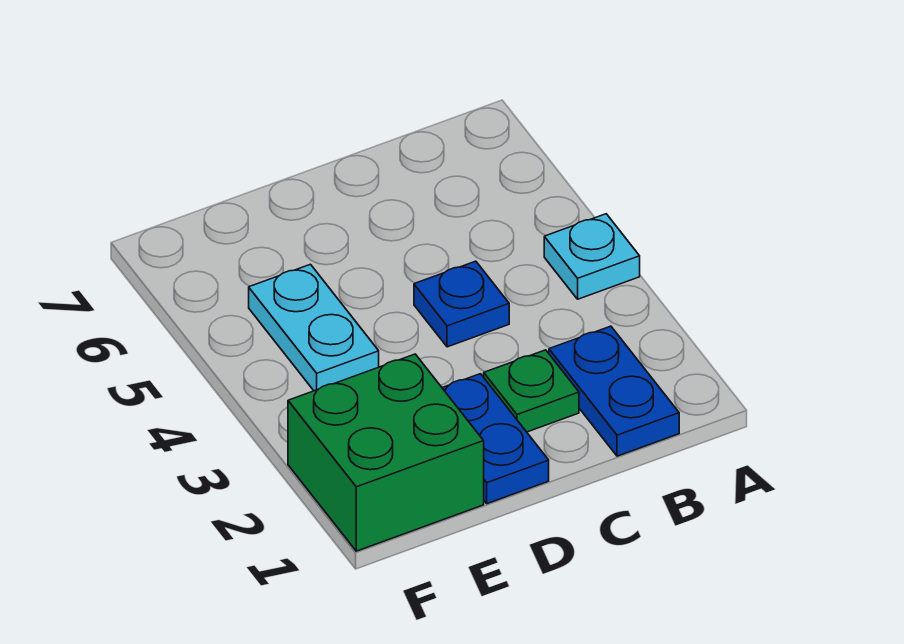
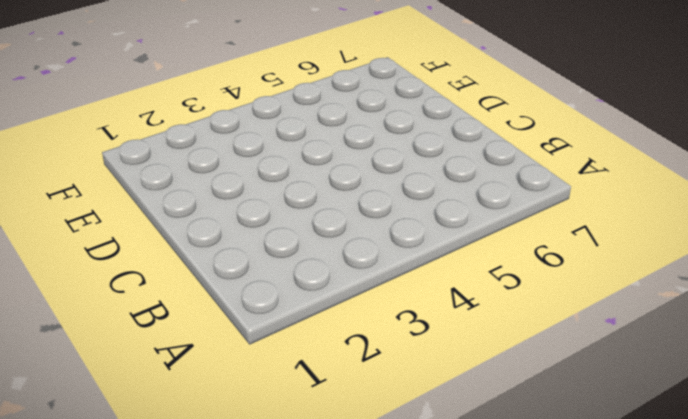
none -> cyan plate A4 level 1
none -> blue plate B1:B2 level 1

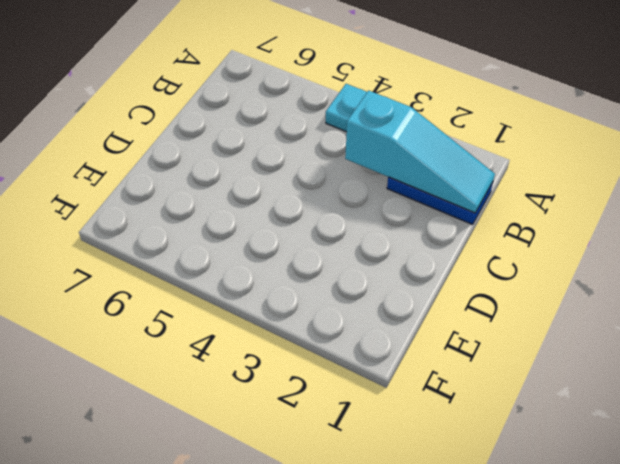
cyan slope B1:B3 level 2 top 3 -> none
none -> green plate C2 level 1
none -> blue plate C4 level 1

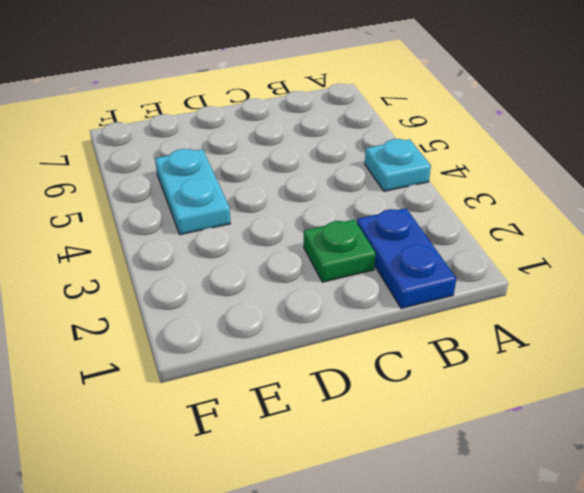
none -> blue plate C4 level 1
none -> blue plate D1:D2 level 1

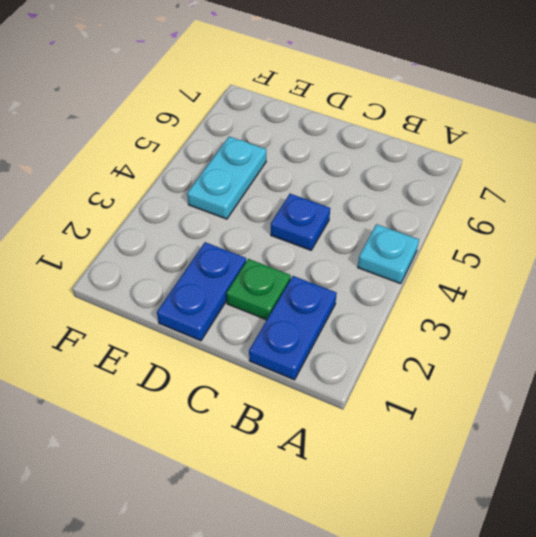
none -> green brick E1:F2 level 1

